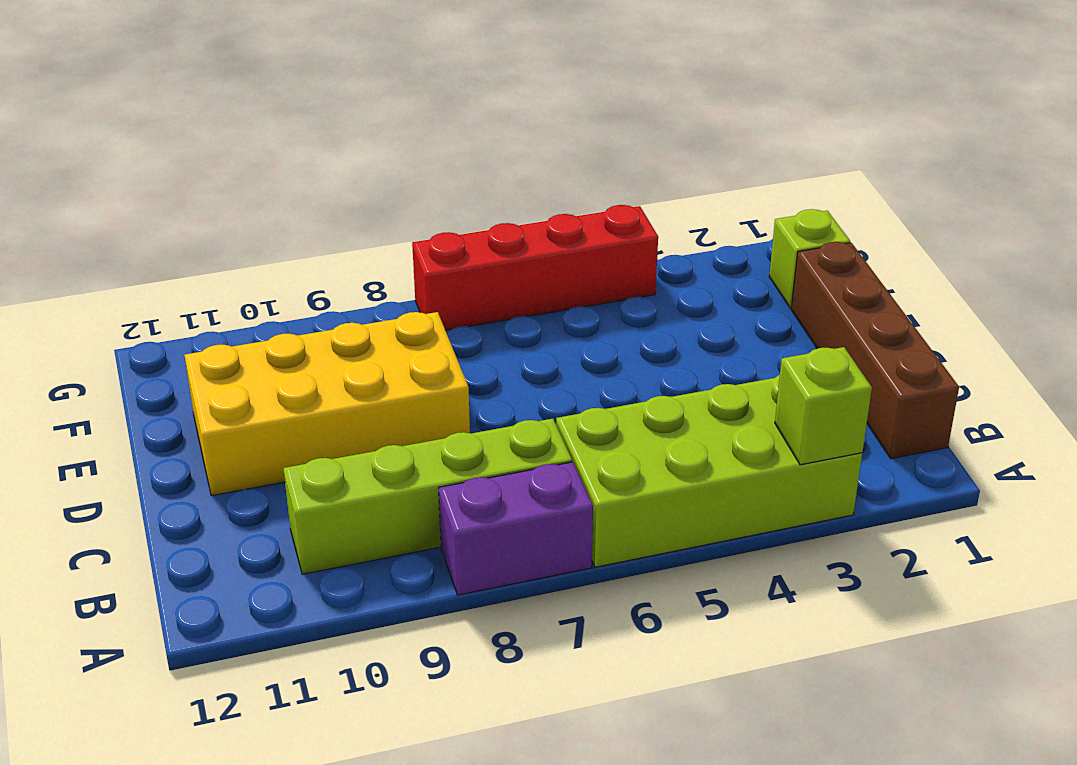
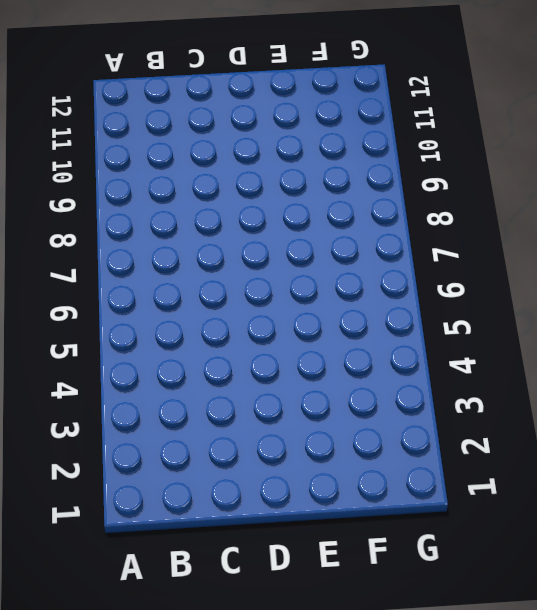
none -> lime brick A3:B6 level 1
none -> purple brick A7:A8 level 1

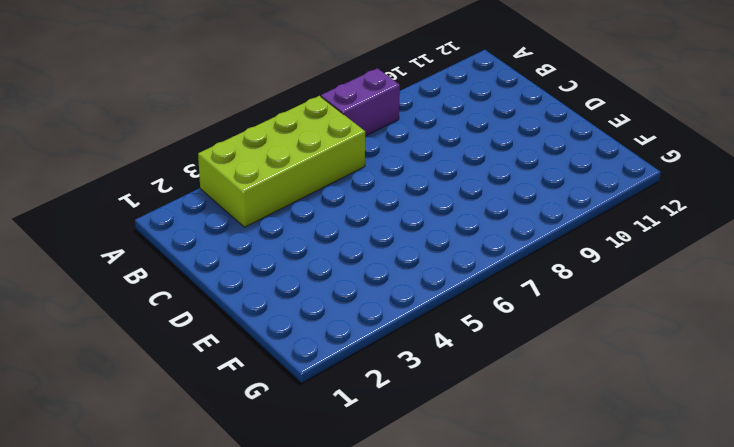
none -> brown brick B1:E1 level 1
none -> lime brick B7:B10 level 1

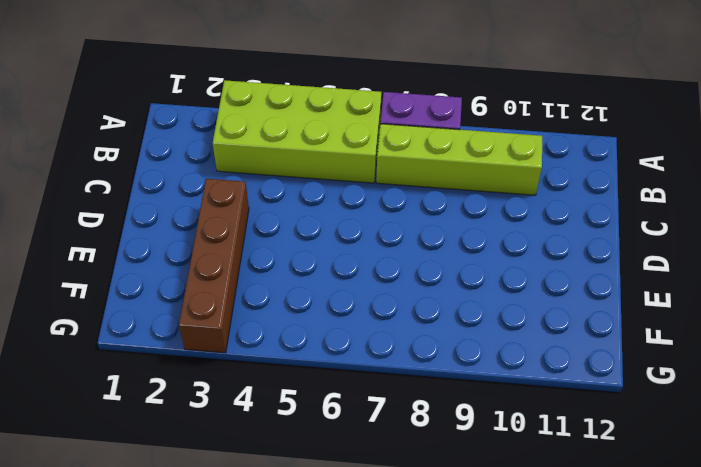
brown brick D3:G3 level 1 -> brown brick B1:E1 level 1
none -> yellow brick D8:E11 level 1
none -> lime brick F1 level 1

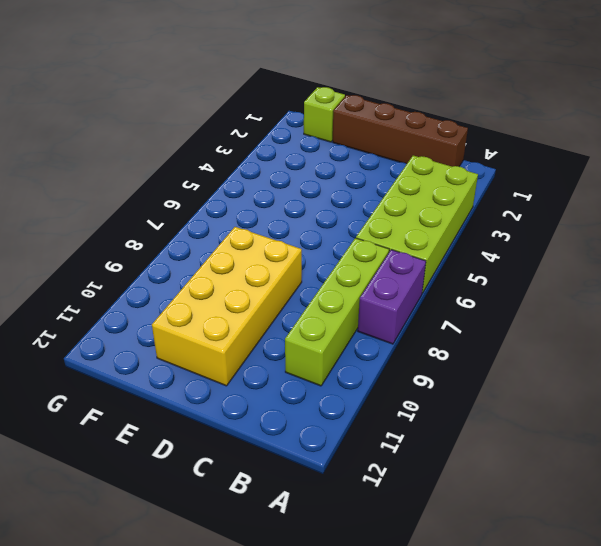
none -> red brick G4:G7 level 1
none -> lime brick A3 level 2

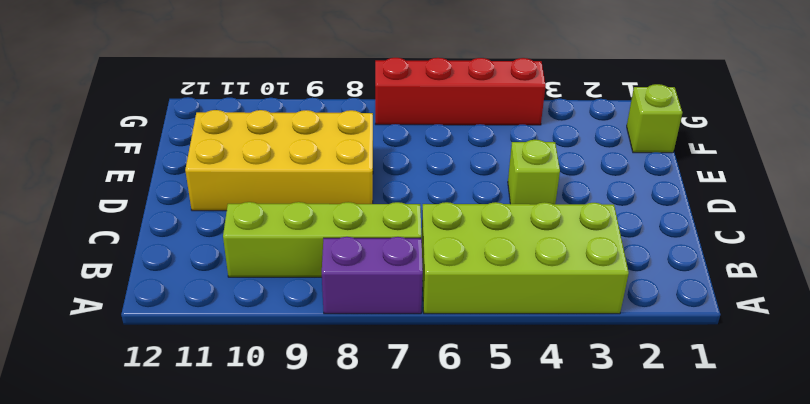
lime brick D4 level 1 -> lime brick A3 level 2
none -> brown brick B1:E1 level 1

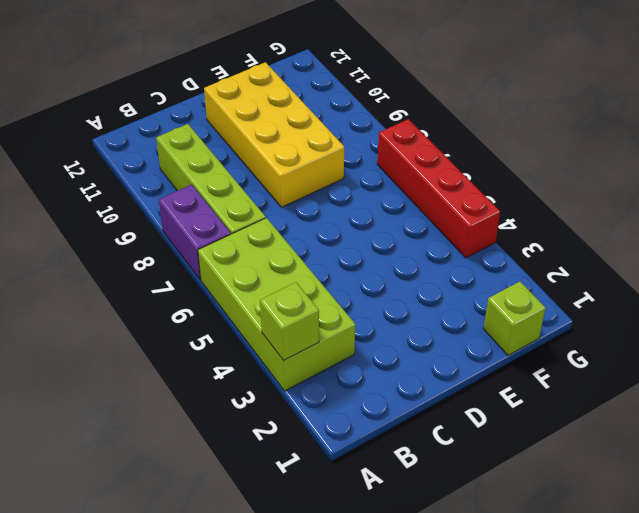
none -> brown brick B1:E1 level 1

